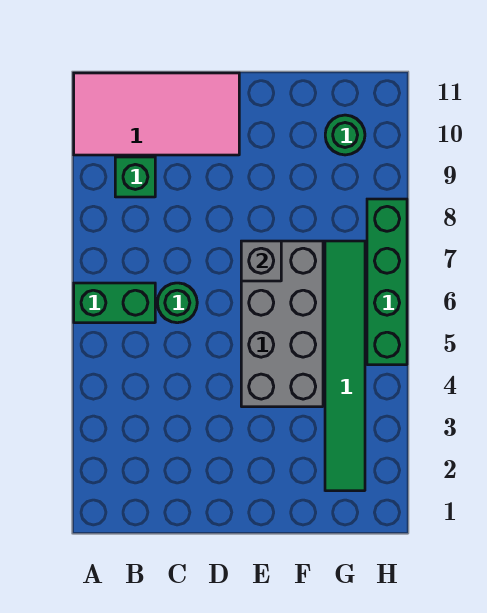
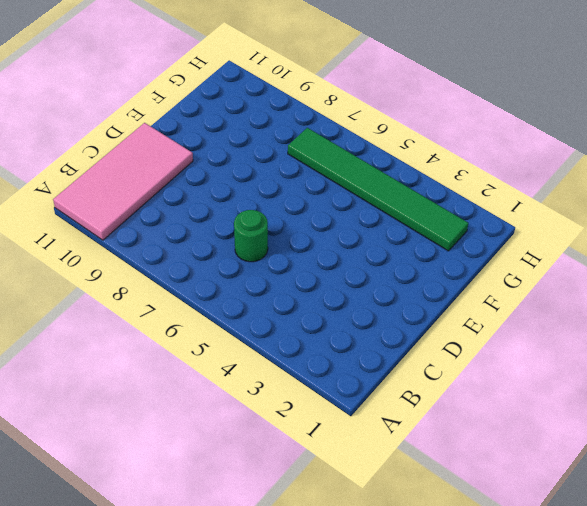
none -> green brick A6:B6 level 1
none -> green brick B9 level 1

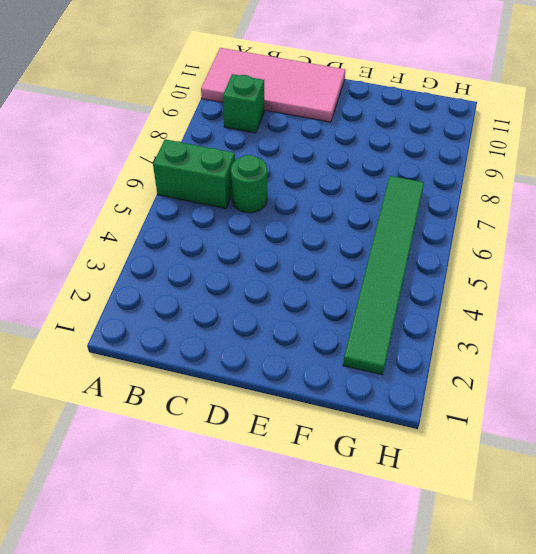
none -> grey brick E4:F7 level 1
none -> green round brick G10 level 1

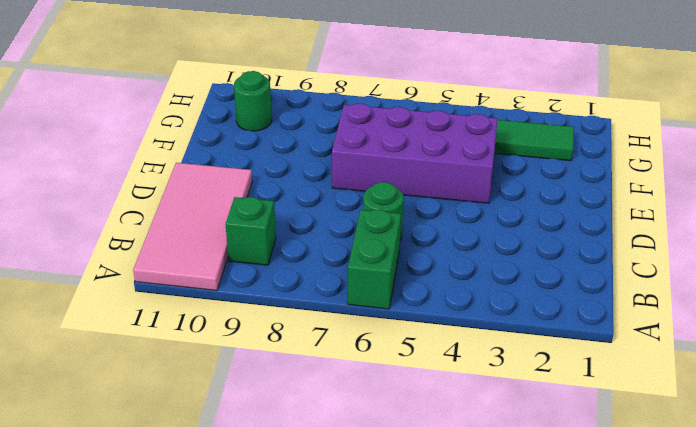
purple brick E4:F7 level 1 -> grey brick E4:F7 level 1
none -> green brick H5:H8 level 1
none -> grey brick E7 level 2

